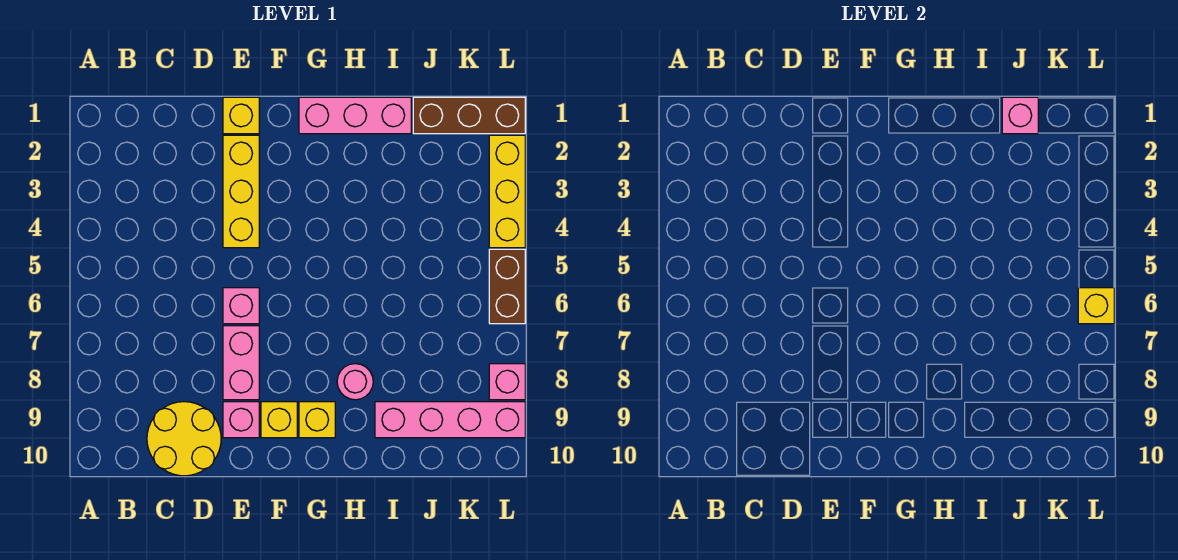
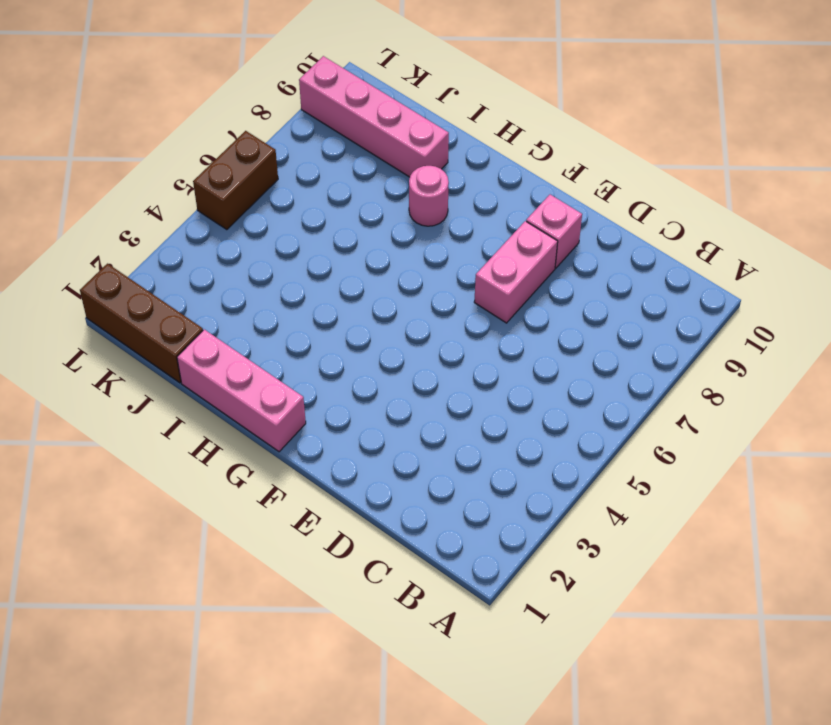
none -> yellow round brick C9:D10 level 1
none -> yellow brick E1 level 1
none -> yellow brick E2:E4 level 1

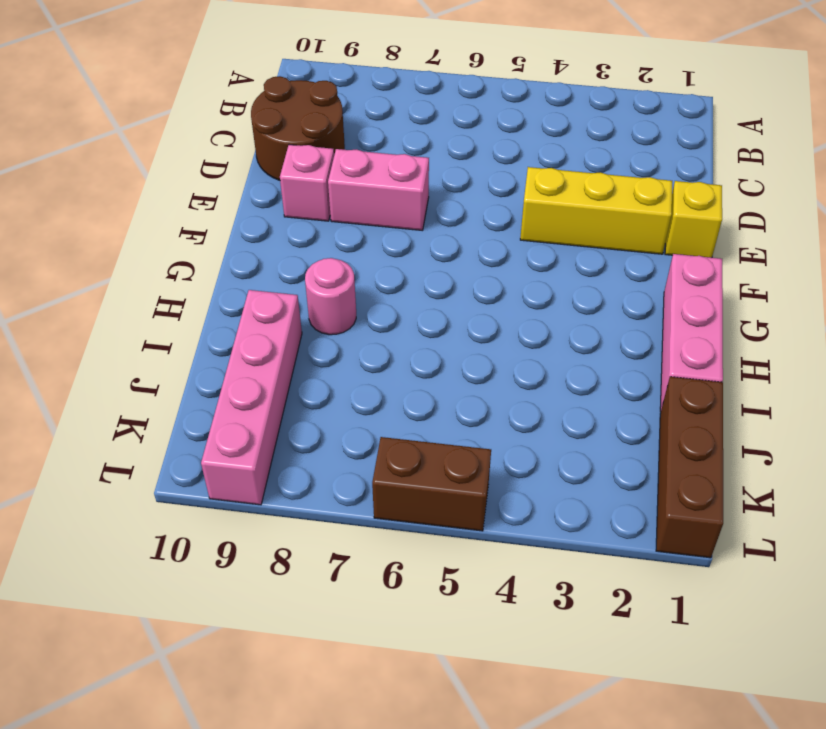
brown round brick C9:D10 level 1 -> yellow round brick C9:D10 level 1
none -> pink brick E6 level 1
none -> yellow brick F9 level 1
none -> yellow brick G9 level 1

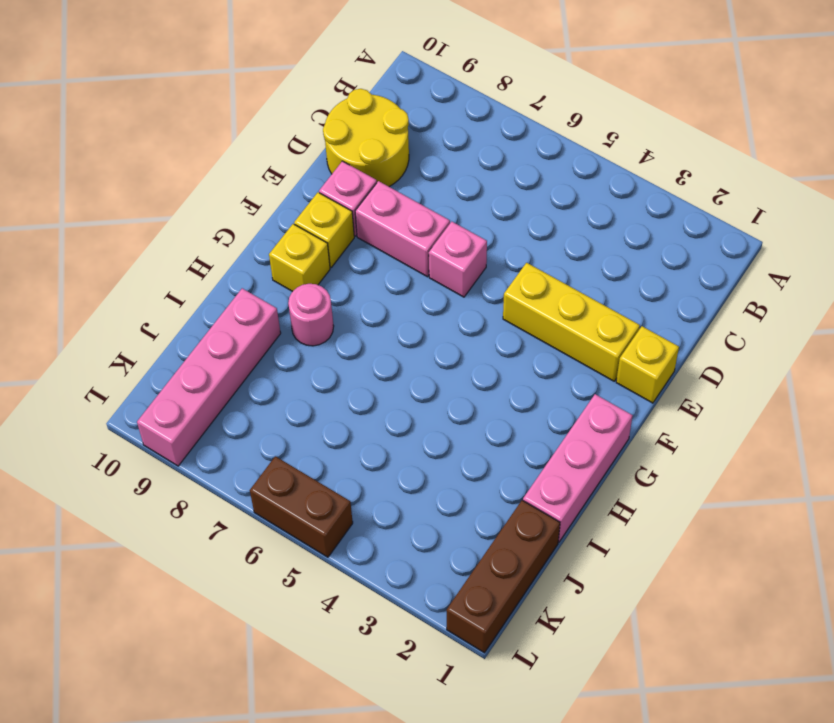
none -> yellow brick L2:L4 level 1
none -> pink brick L8 level 1
none -> pink brick J1 level 2

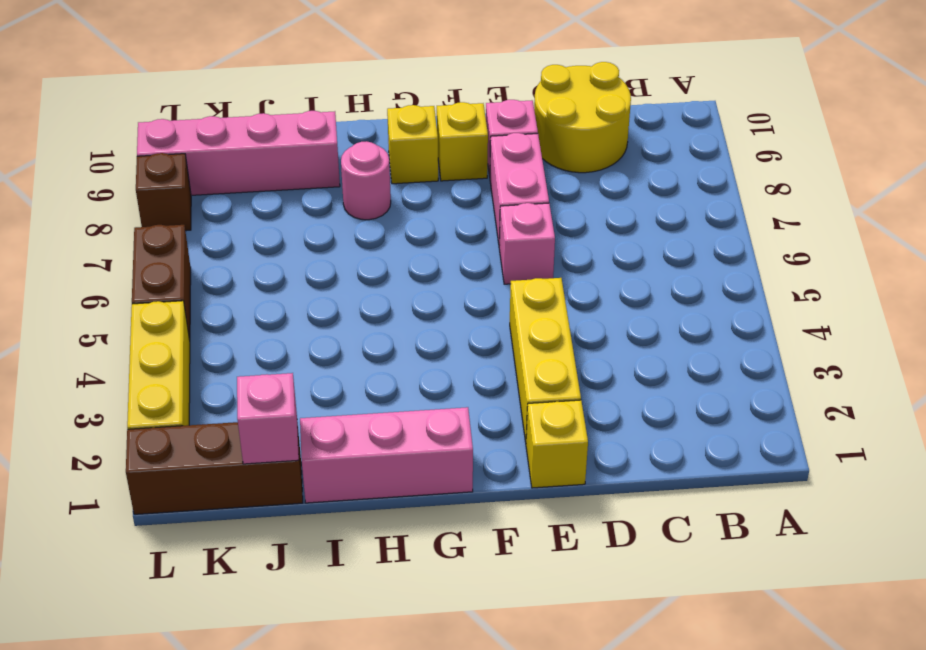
brown brick L8 level 1 -> pink brick L8 level 1
none -> yellow brick L6 level 2

